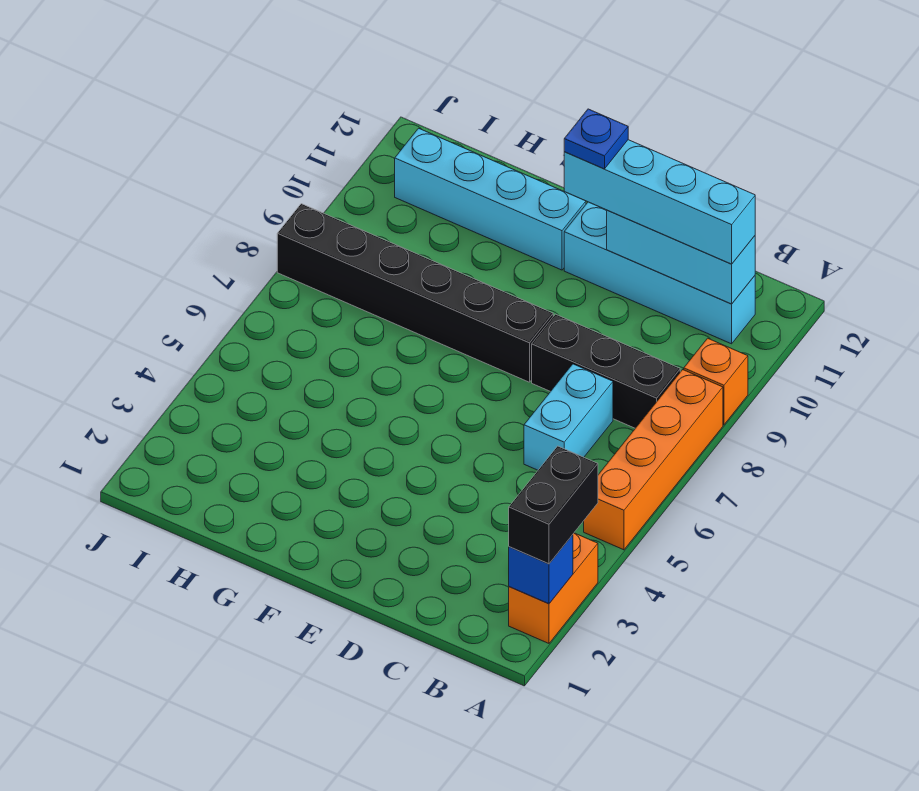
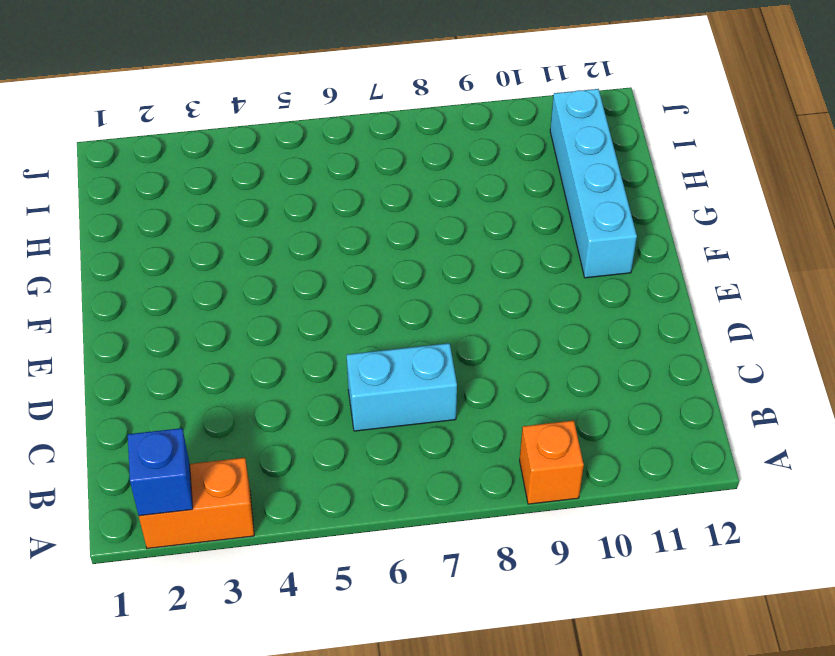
none -> orange brick A5:A8 level 1
none -> black brick B8:D8 level 1
none -> cyan brick B11:E11 level 1

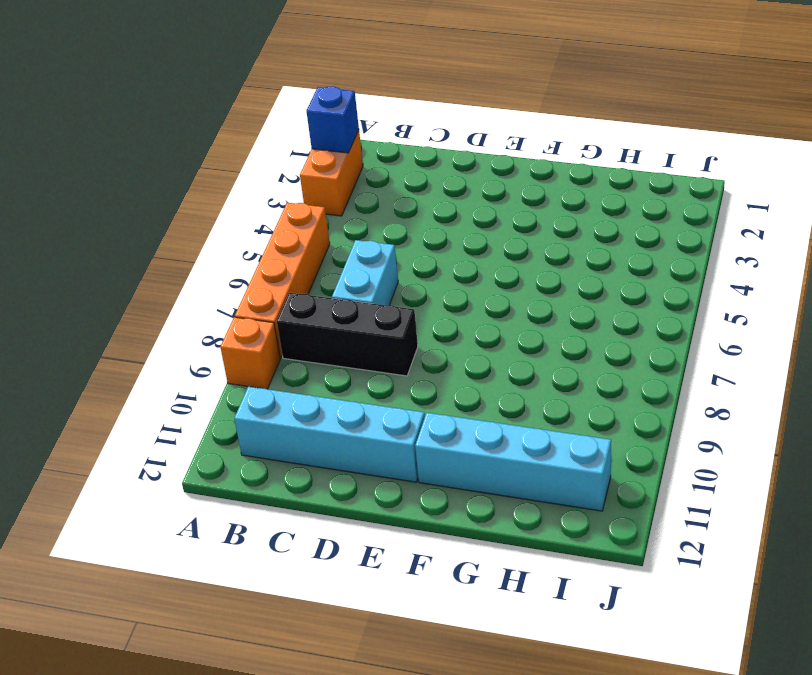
none -> black brick E8:J8 level 1
none -> cyan brick B11:D11 level 2
none -> black brick A2:A3 level 3

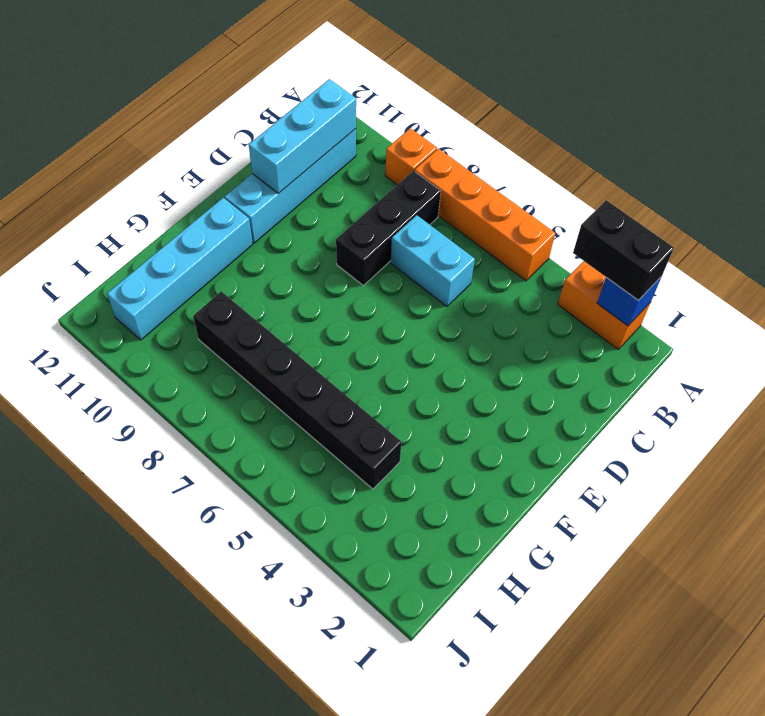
black brick H4:H9 level 1 -> black brick E8:J8 level 1
none -> cyan brick B11:E11 level 3
none -> blue plate E11 level 4

